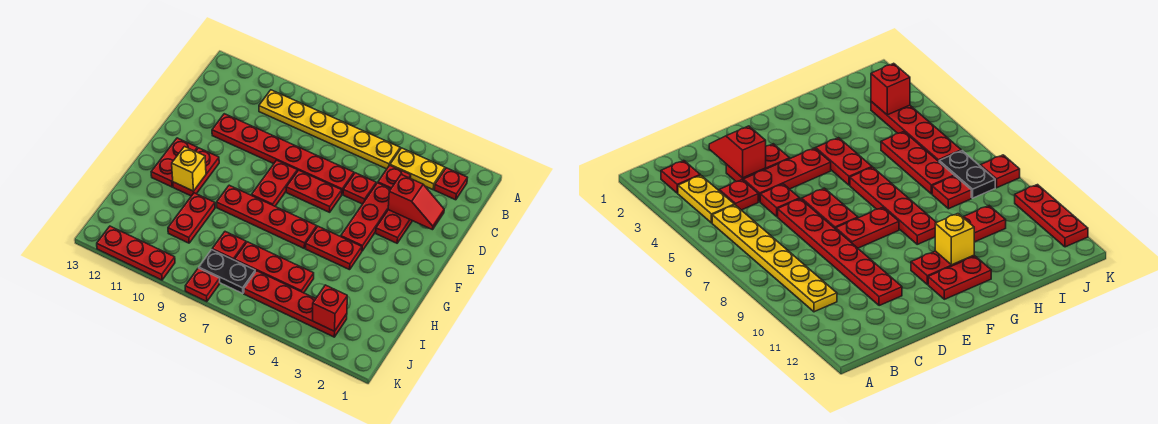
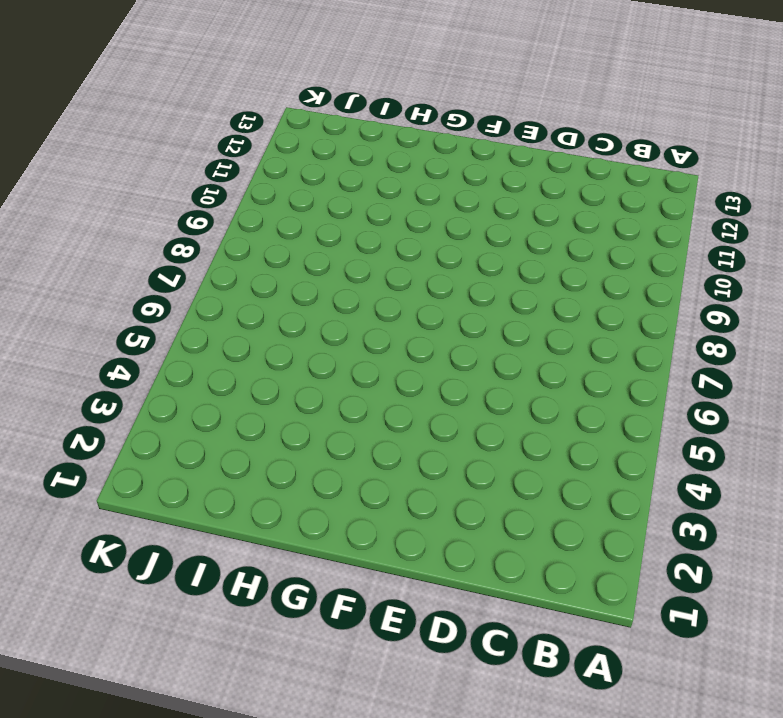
none -> red plate B2 level 1
none -> yellow plate B3:B4 level 1
none -> yellow plate B5:B10 level 1

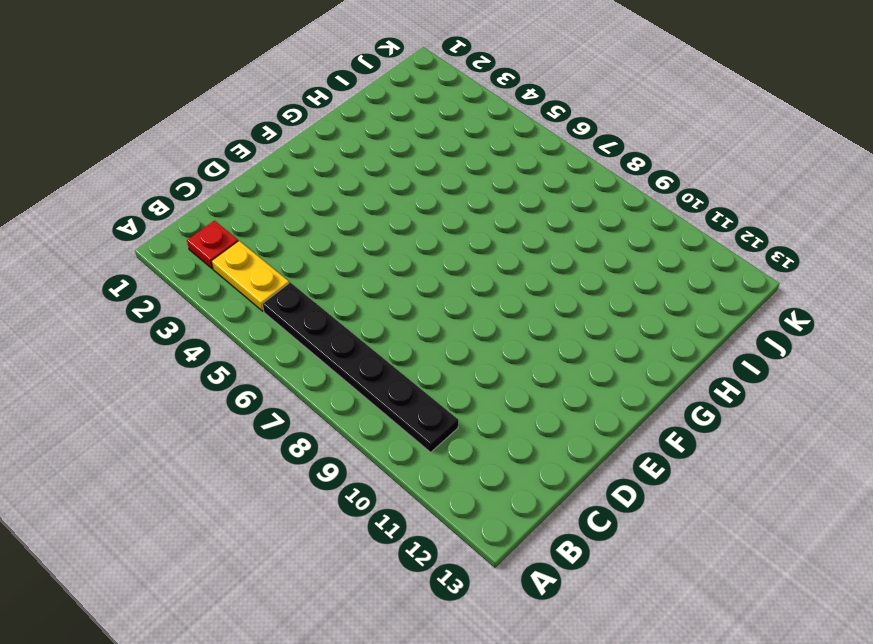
black plate B5:B10 level 1 -> yellow plate B5:B10 level 1
none -> red plate C4 level 1
none -> red plate D3:E3 level 1
none -> red plate D4:F4 level 1

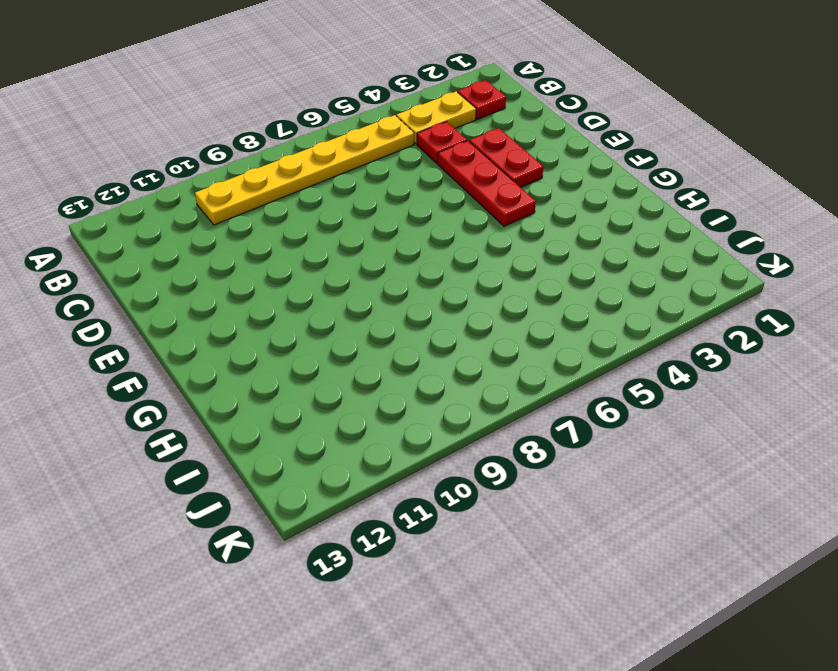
none -> red plate D5 level 1
none -> red plate D6:D11 level 1
none -> red plate E6:E7 level 1

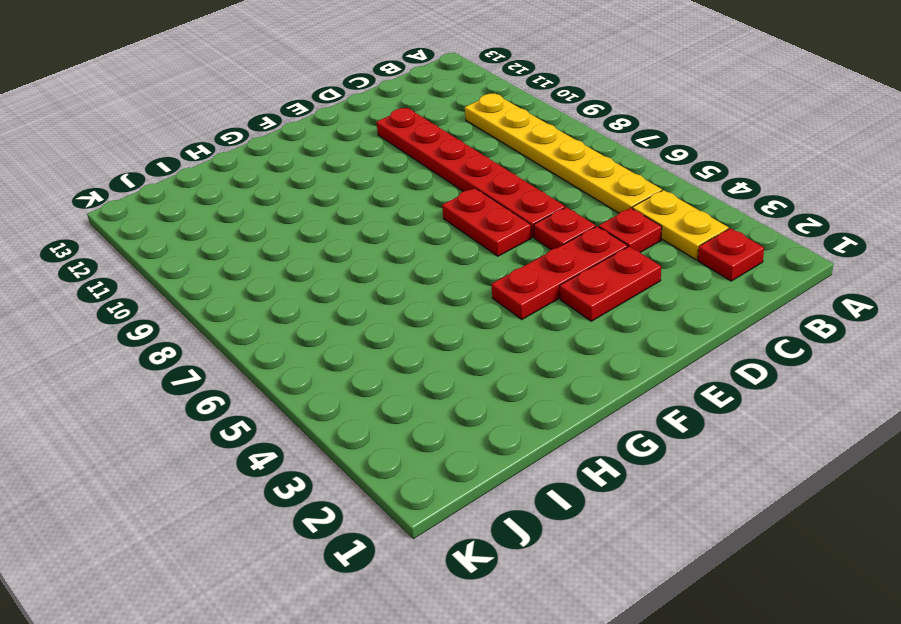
none -> red plate E8:F8 level 1
none -> red plate F11:G11 level 1
none -> red plate F12:G12 level 1

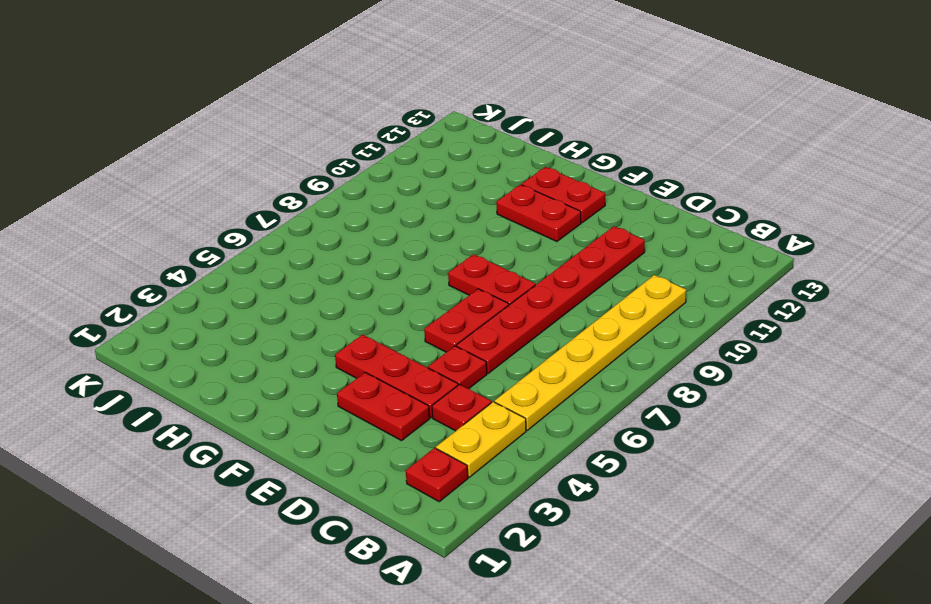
none -> red plate G4:G5 level 1
none -> red plate G6:G9 level 1
none -> red plate H10:I10 level 1

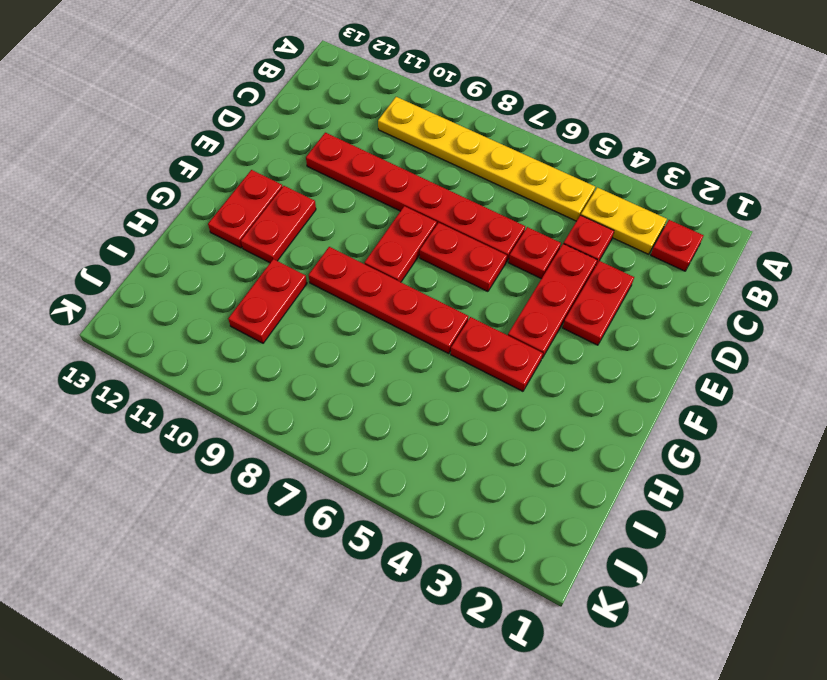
none -> red plate I5:I7 level 1
none -> red plate I8 level 1
none -> red plate J3:J6 level 1

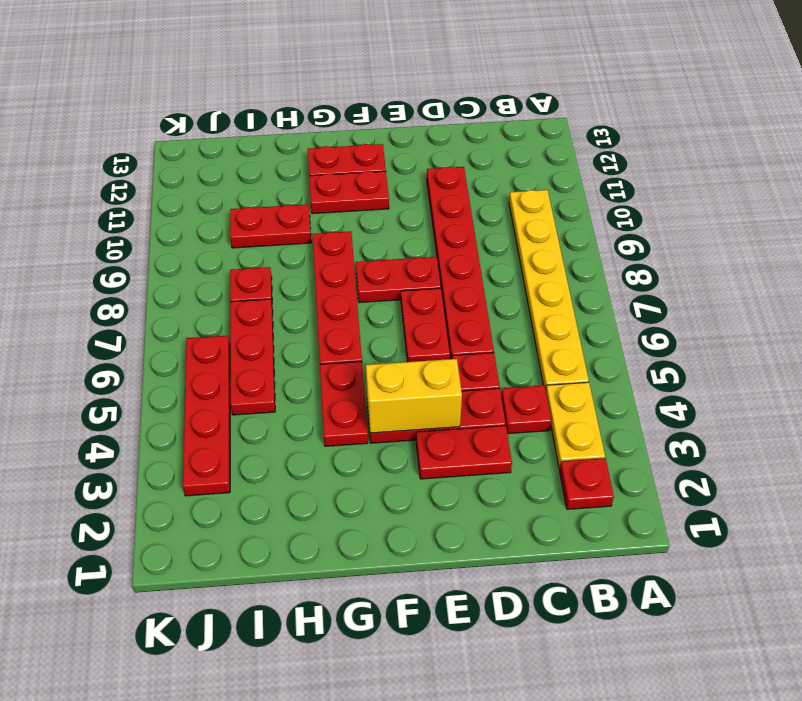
yellow brick E4:F4 level 2 -> none
none -> black plate J7:J8 level 1
none -> red plate K8 level 1
none -> red plate K10:K12 level 1

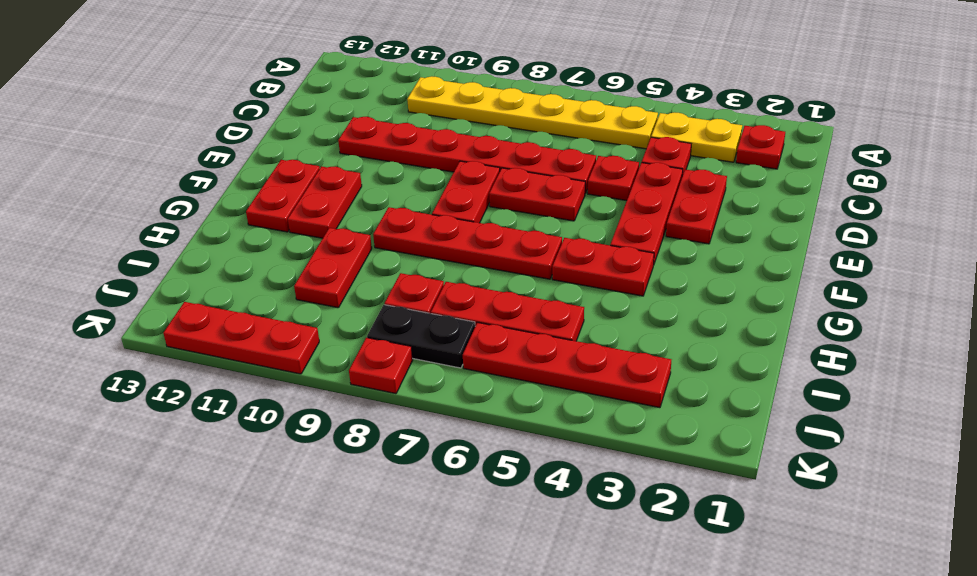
none -> red slope D2:D3 level 2 top 3
none -> yellow brick G11 level 2
none -> red brick J3 level 2

